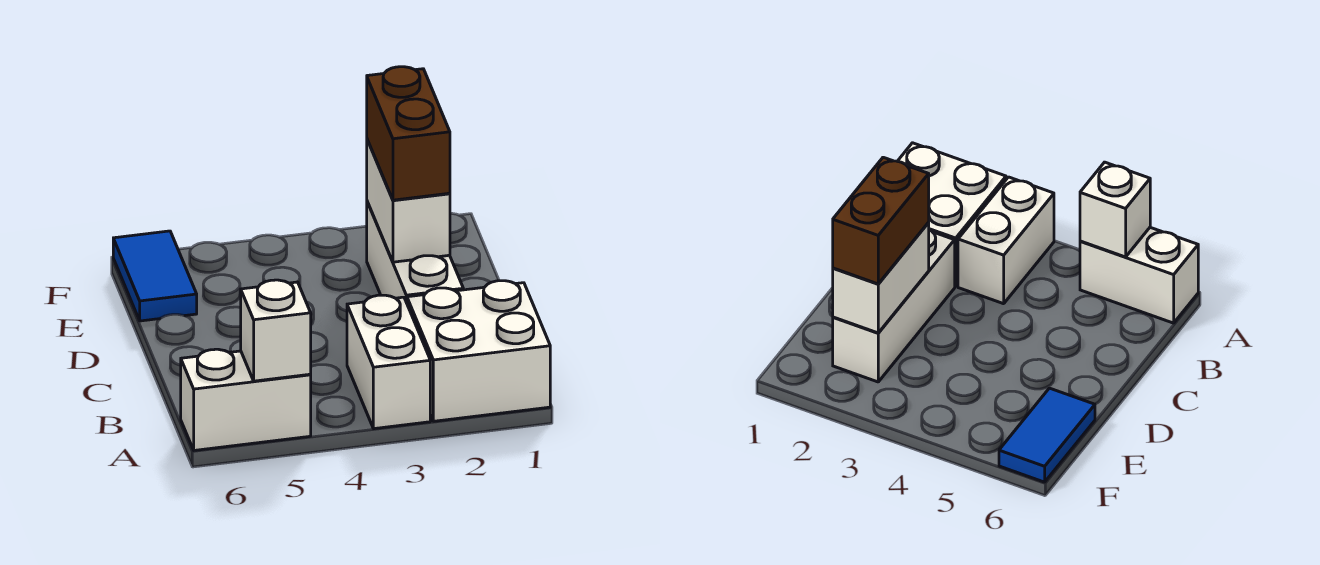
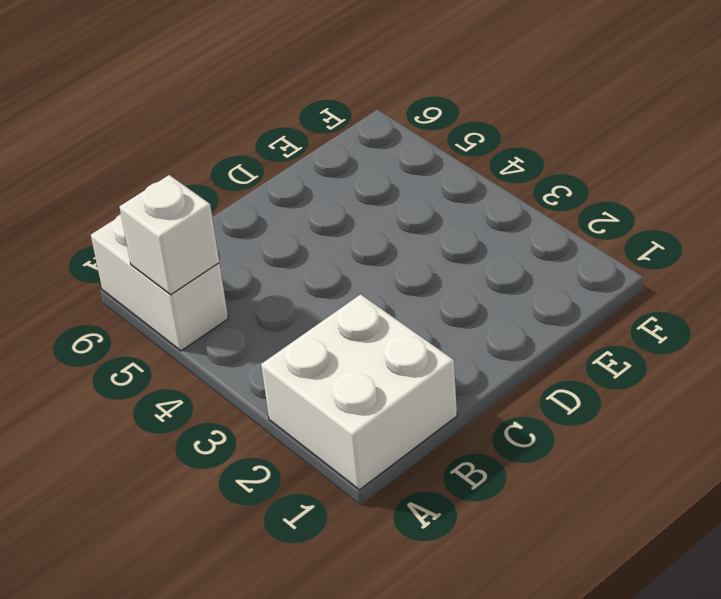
none -> white brick A3:B3 level 1
none -> white brick C2:E2 level 1

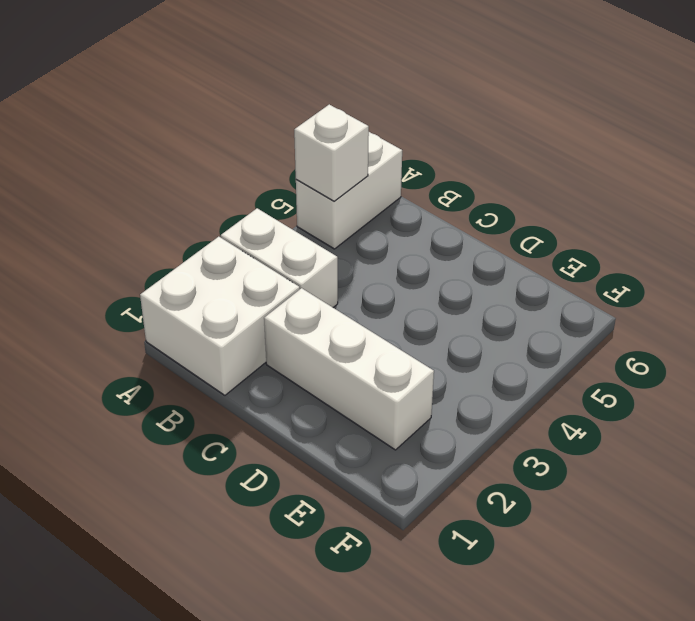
none -> blue tile E6:F6 level 1
none -> white brick D2:E2 level 2

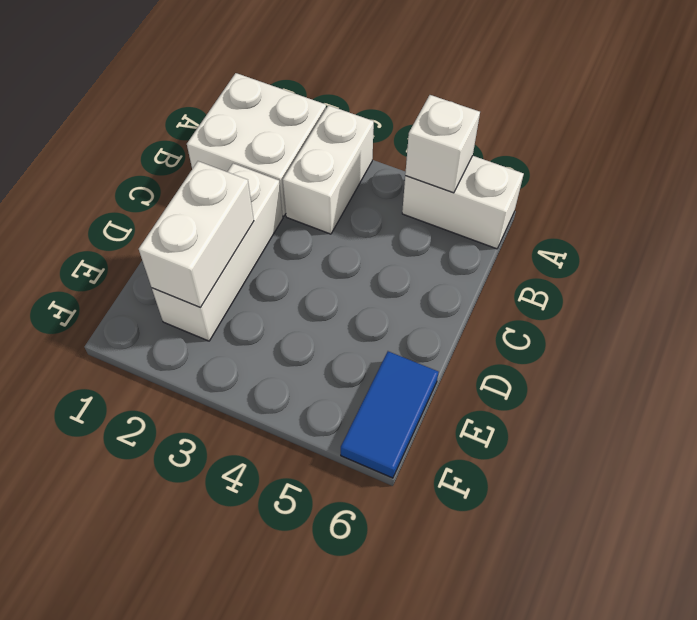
none -> brown brick D2:E2 level 3

